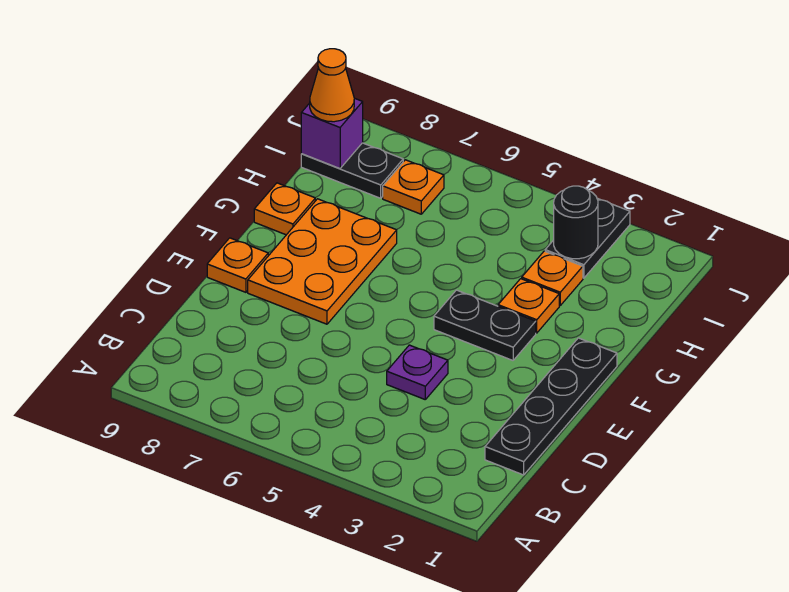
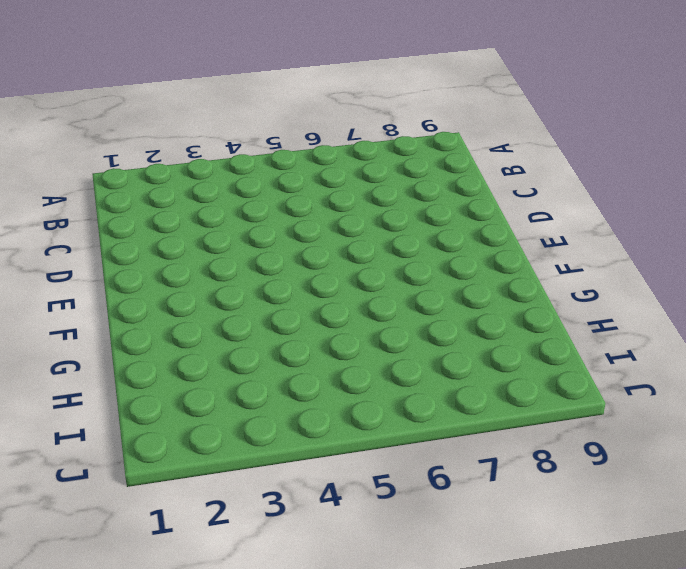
none -> black plate C1:F1 level 1
none -> purple plate D4 level 1
none -> orange plate E7:G8 level 1

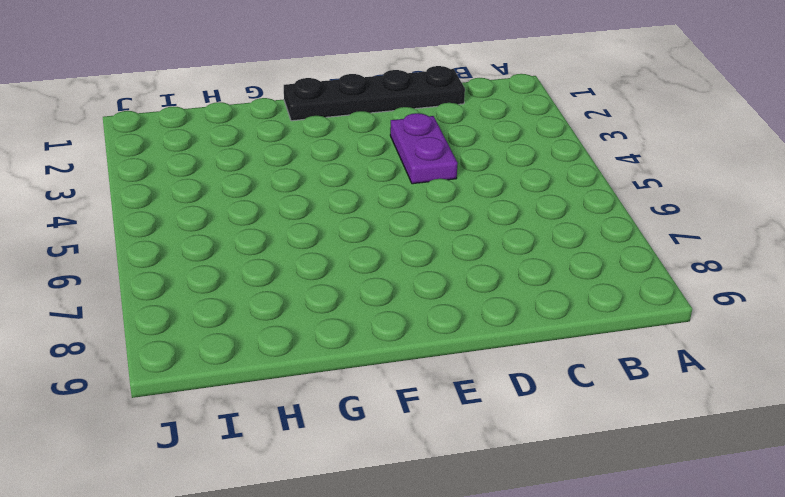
purple plate D3:D4 level 1 -> purple plate D4 level 1
none -> orange plate E7:G8 level 1
none -> orange plate E9 level 1
none -> black plate F3:F4 level 1

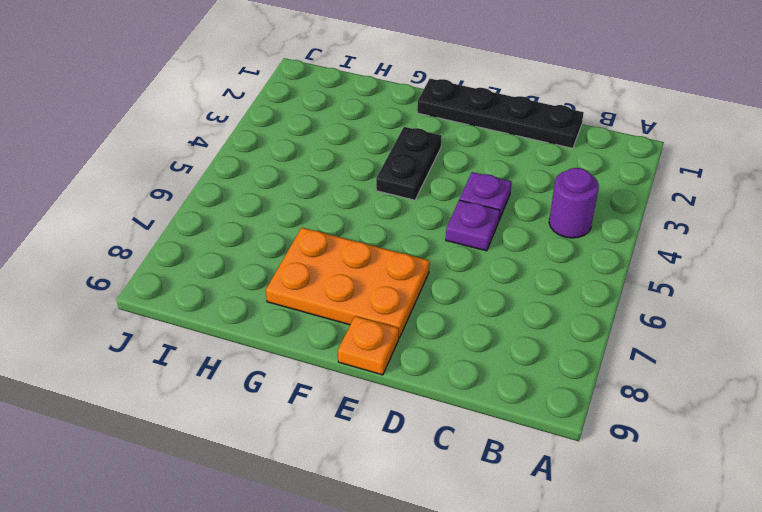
purple round brick B4 level 1 -> none
purple plate D5 level 1 -> none
none -> orange plate G3 level 1
none -> orange plate G9 level 1
none -> orange plate H3 level 1

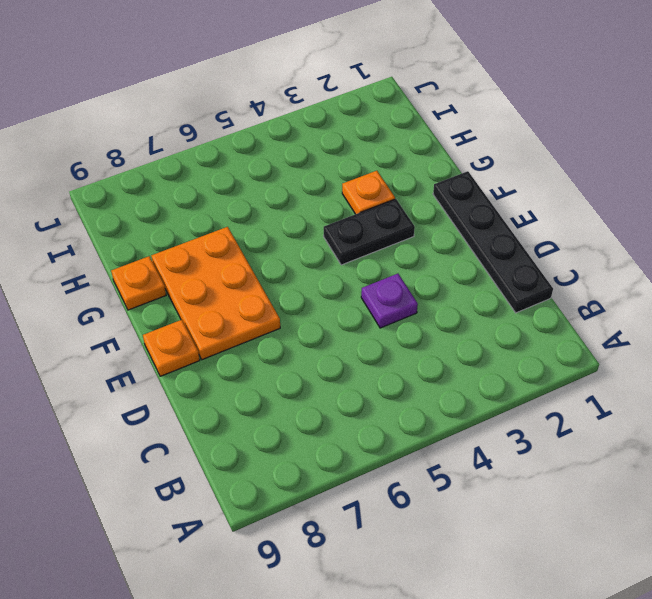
none -> orange plate H3 level 1
none -> black plate I3:J3 level 1
none -> orange plate I7 level 1

